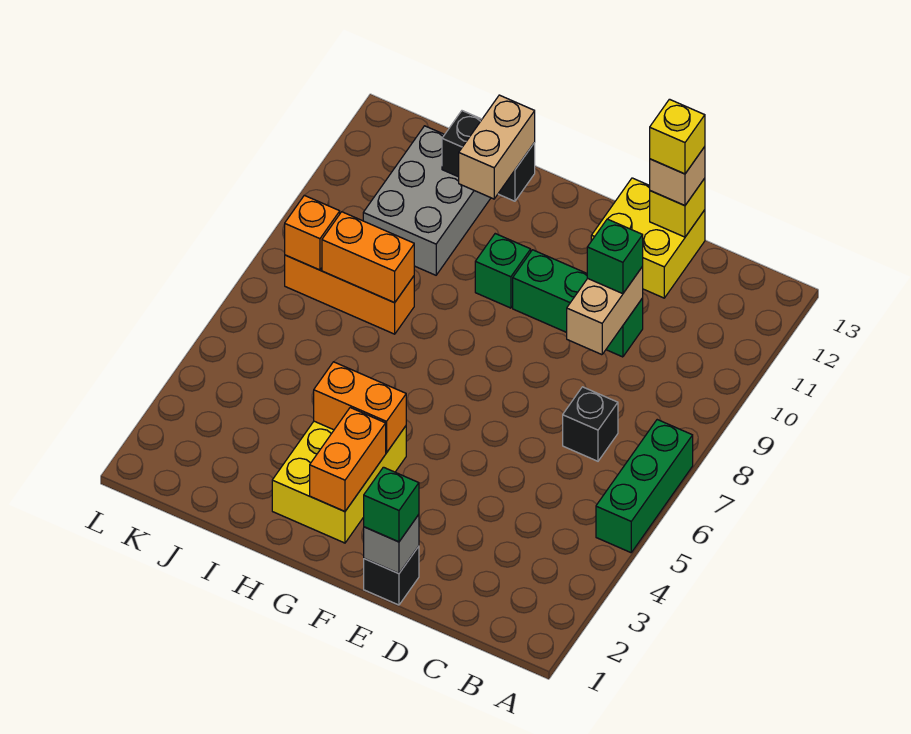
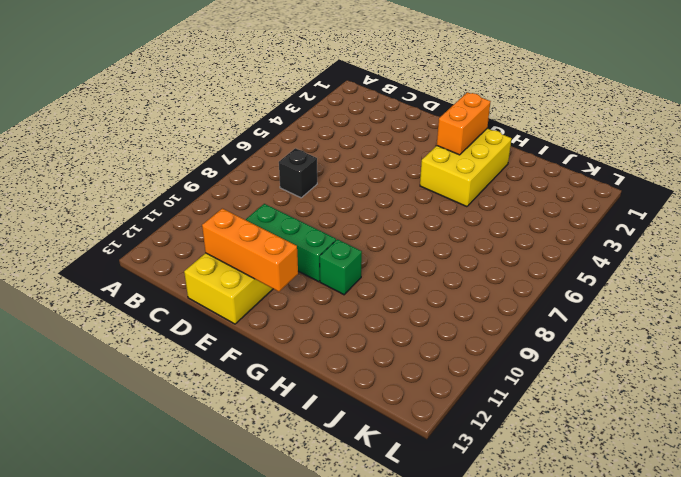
orange brick D12:F12 level 2 -> orange brick I8:K8 level 1
none -> green brick A5:A7 level 1
none -> black brick E1 level 1
none -> grey brick I10:J12 level 1

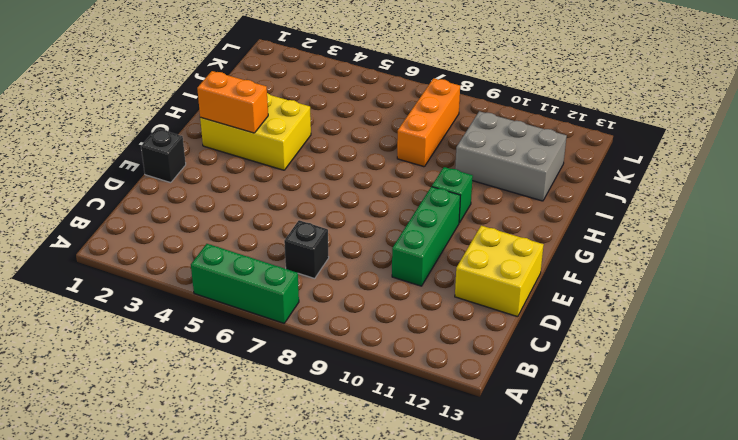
none -> tan brick D9:D10 level 2
none -> yellow brick D13 level 2
none -> grey brick E1 level 2

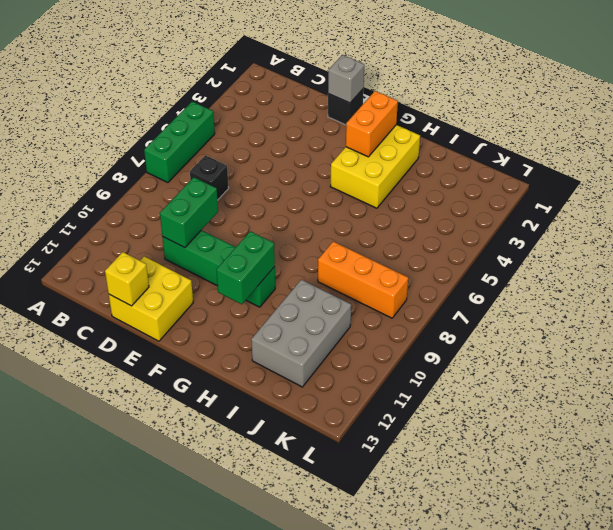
green brick D9:D10 level 2 -> tan brick D9:D10 level 2
green brick G10:G11 level 2 -> none
none -> orange brick G4:H4 level 2
none -> black brick H12:I12 level 2
none -> orange brick I8:J8 level 2

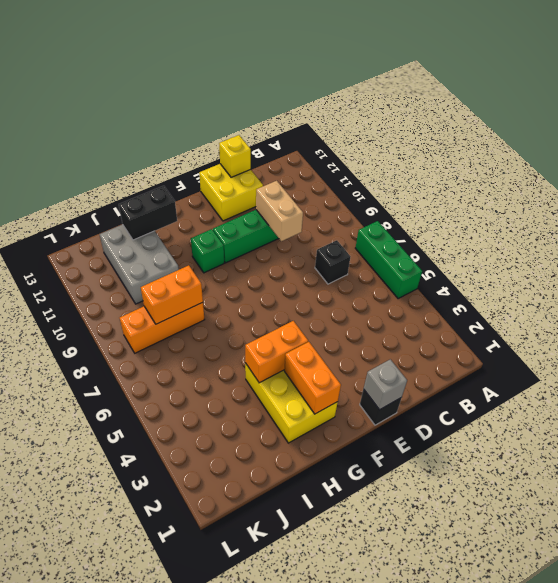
none -> orange brick K8 level 2
none -> green brick D10 level 3
none -> tan brick D13 level 3

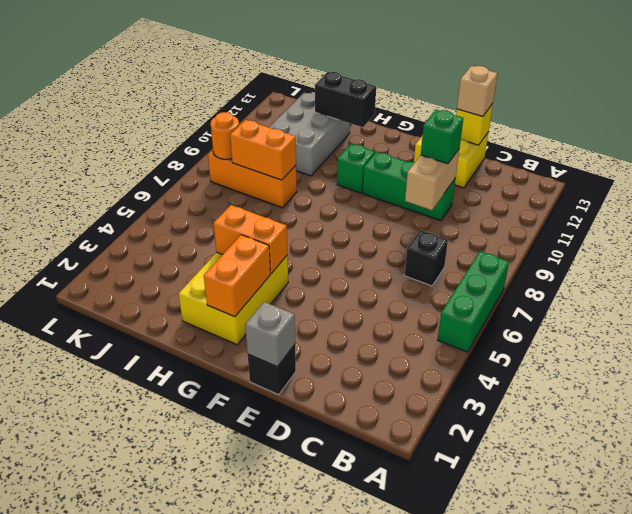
orange round brick K8 level 2 -> orange brick K8 level 2
none -> green brick E1 level 3
none -> tan brick H11:H12 level 3
none -> yellow brick D13 level 4

